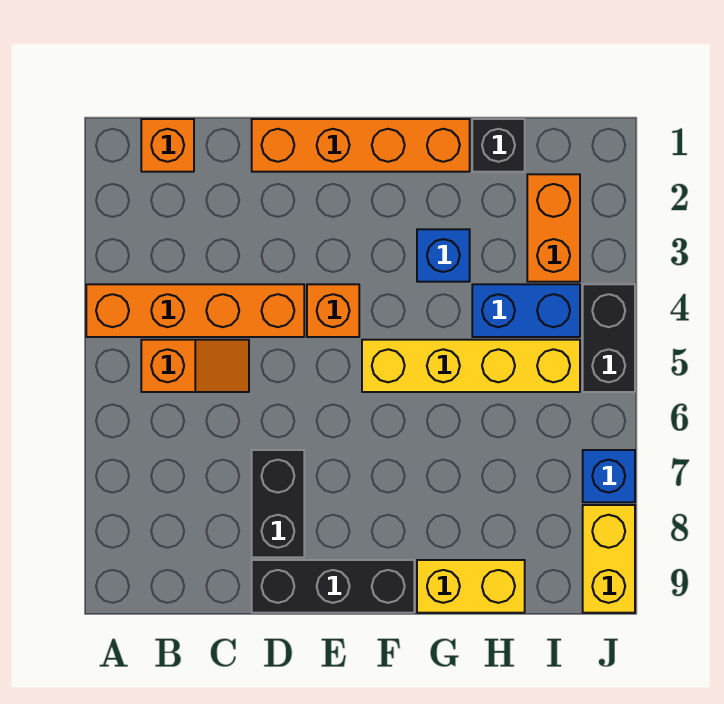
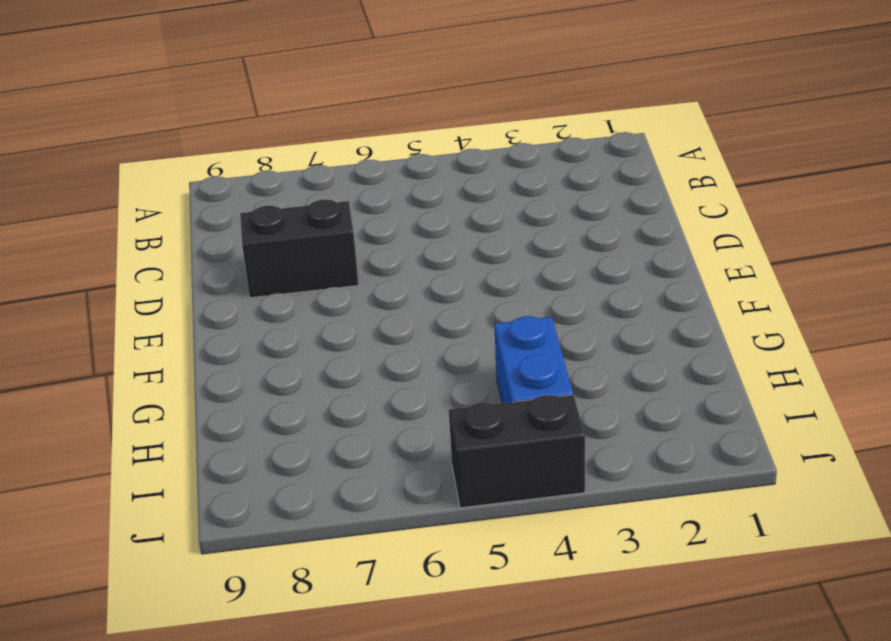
none -> orange brick A4:D4 level 1
none -> orange brick B1 level 1
none -> orange slope B5:C5 level 1 top B

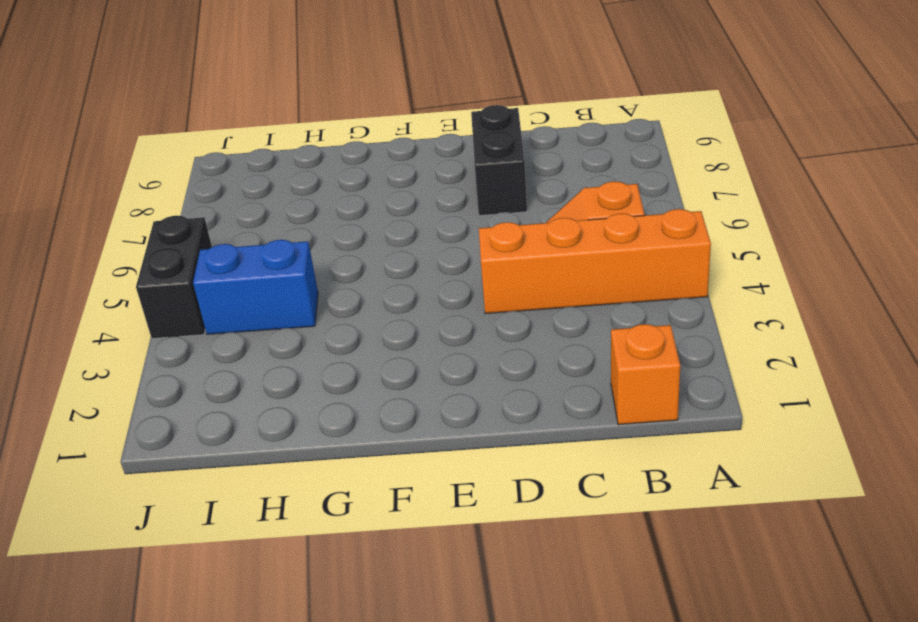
none -> orange brick D1:G1 level 1
none -> black brick D9:F9 level 1
none -> orange brick E4 level 1

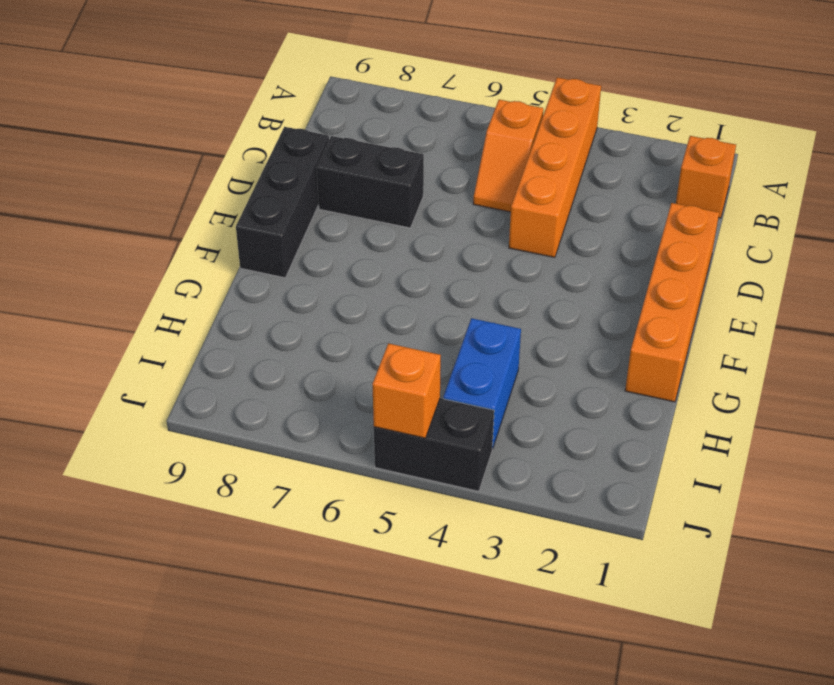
orange brick J5 level 2 -> orange brick E4 level 1
none -> yellow brick F5:I5 level 1
none -> blue brick G3 level 1
none -> yellow brick G9:H9 level 1

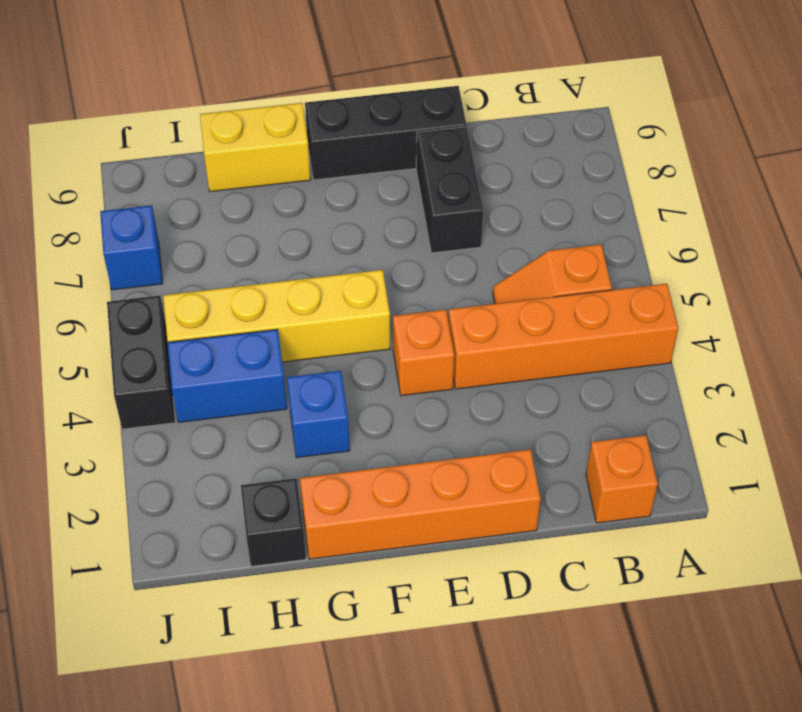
none -> orange brick I2:I3 level 1
none -> yellow brick J8:J9 level 1

